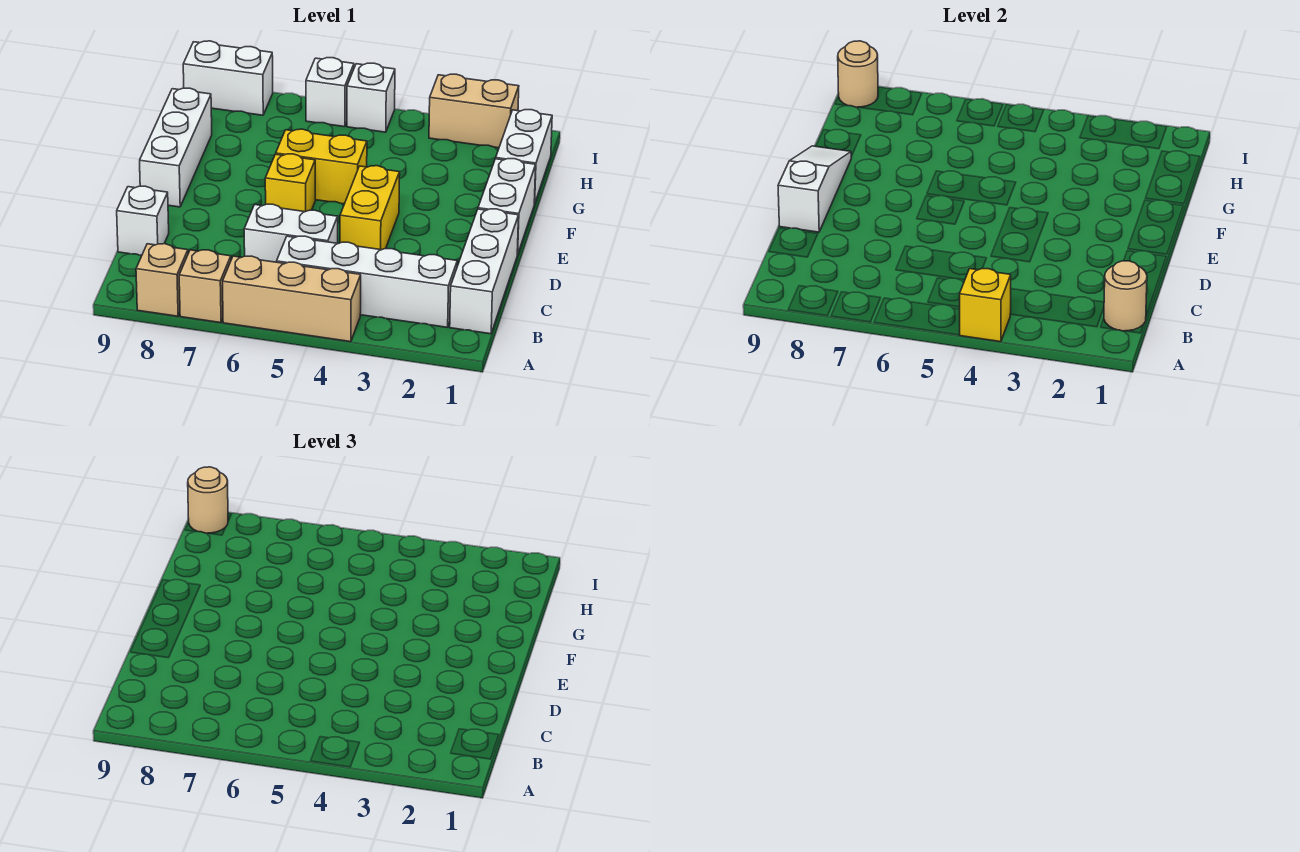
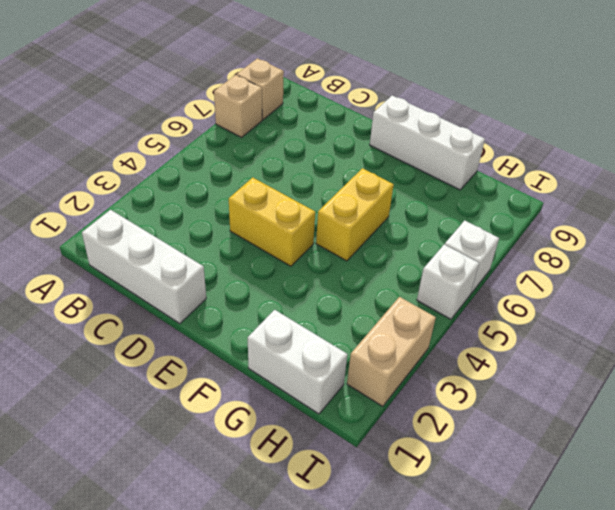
none -> tan brick A4:A6 level 1
none -> white brick B2:B5 level 1
none -> white brick C5:C6 level 1

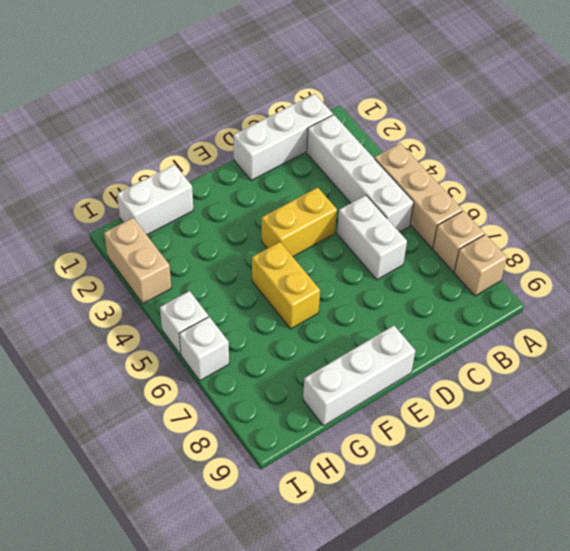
none -> white brick C9 level 1
none -> white brick E1:F1 level 1
none -> yellow brick E6 level 1

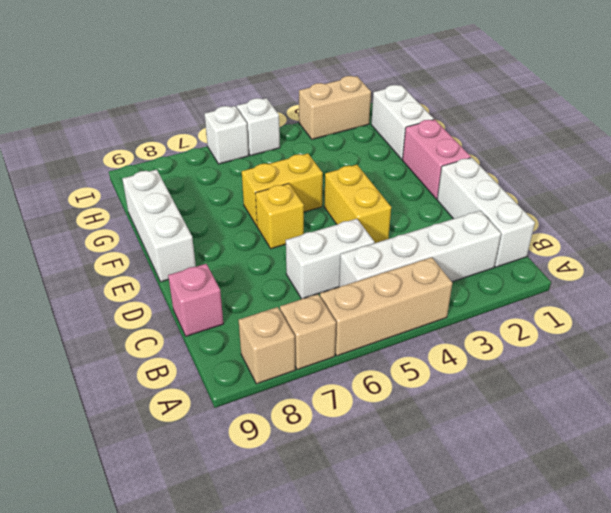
pink brick C9 level 1 -> white brick C9 level 1
pink brick E1:F1 level 1 -> white brick E1:F1 level 1
none -> white brick I8:I9 level 1
none -> yellow brick A4 level 2
none -> tan round brick B1 level 2

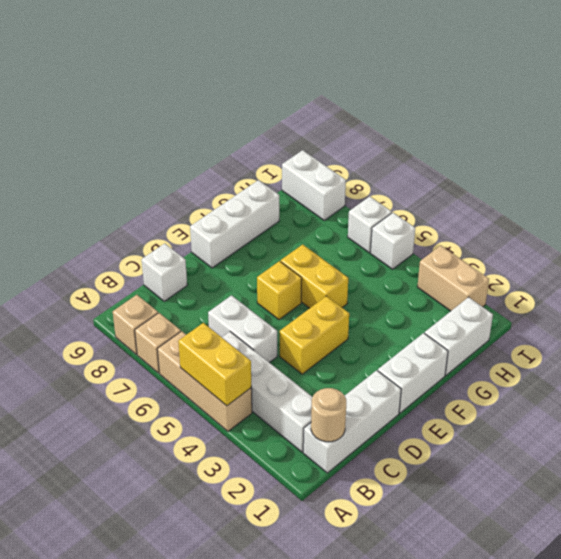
yellow brick A4:A5 level 2 -> yellow brick A4 level 2
none -> white slope D9:F9 level 2 top D
none -> tan round brick I9 level 2
none -> tan round brick I9 level 3

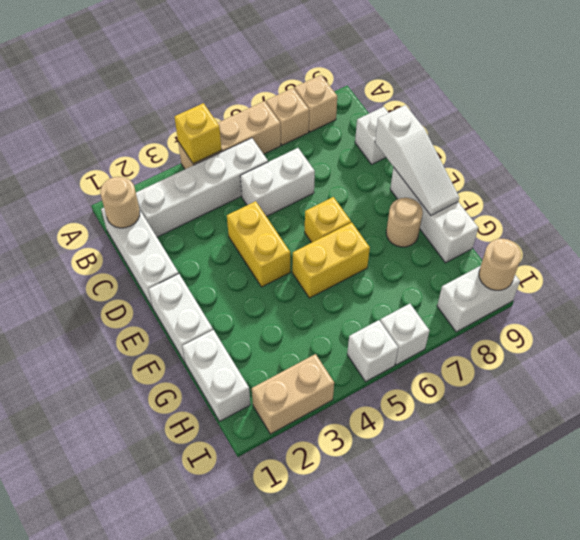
tan round brick F8 level 1 -> tan round brick I9 level 3

